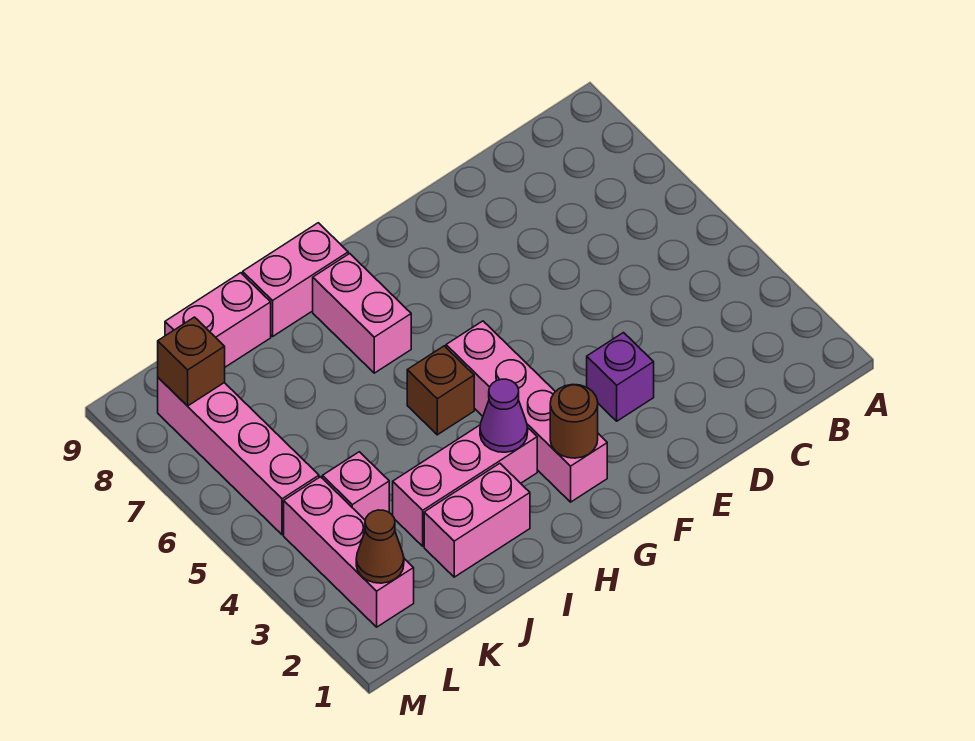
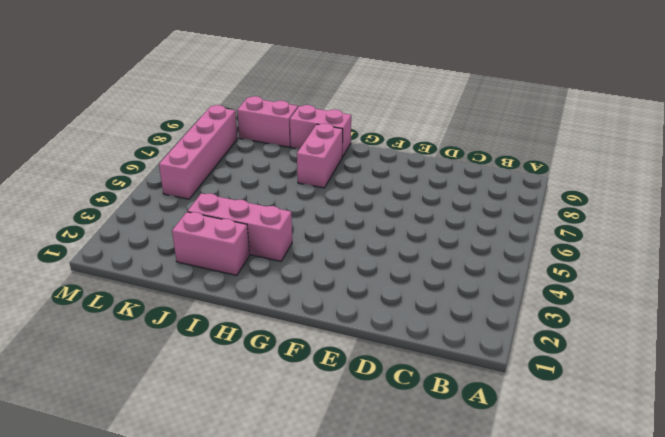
none -> purple brick E3 level 1
none -> pink brick G2:G5 level 1
none -> brown brick H5 level 1

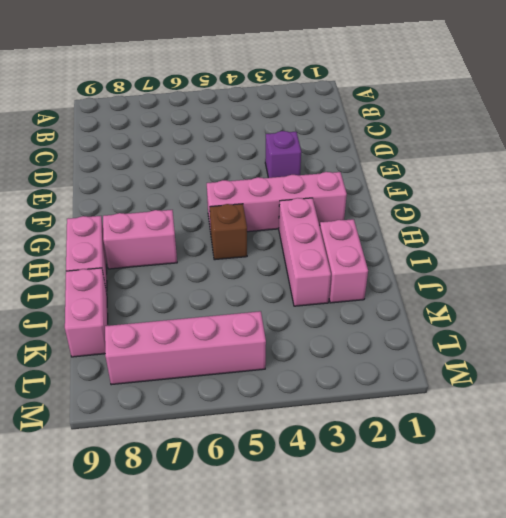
none -> pink brick K4 level 1
none -> pink brick L2:L4 level 1
none -> brown round brick G2 level 2

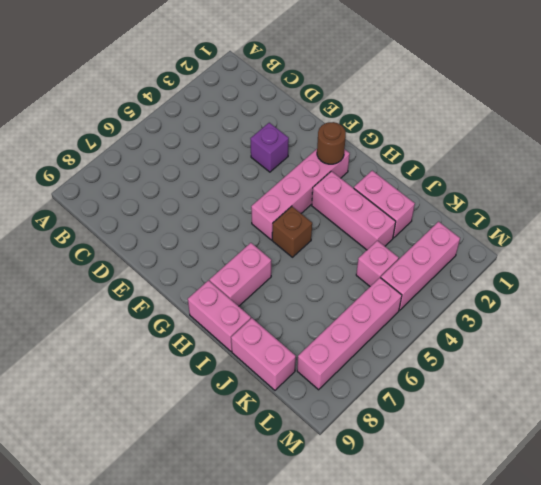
none -> purple cone H3 level 2
none -> brown cone L2 level 2
none -> brown brick L8 level 2

